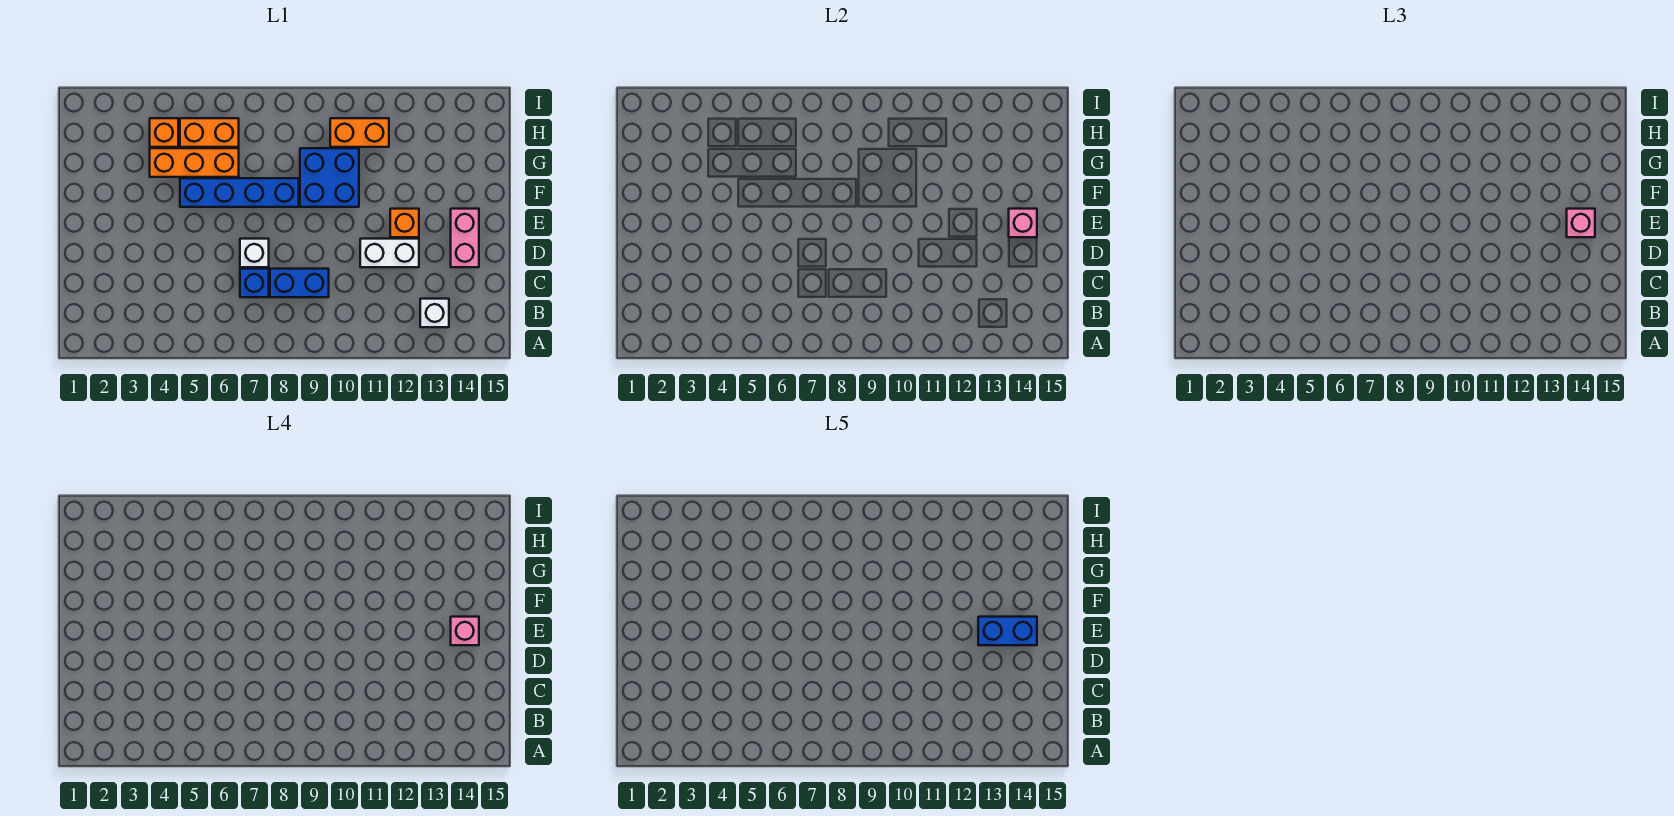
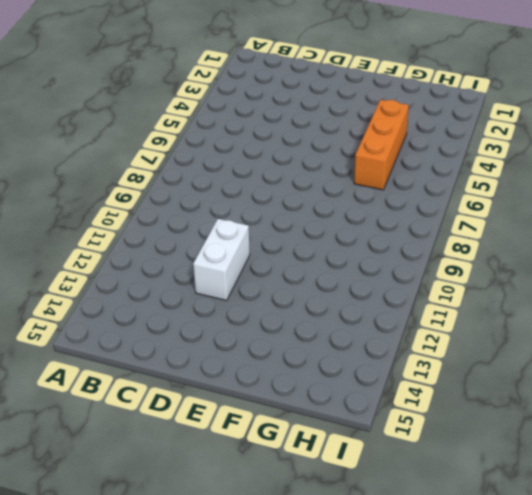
none -> white brick B13 level 1
none -> blue brick C7 level 1
none -> blue brick C8:C9 level 1

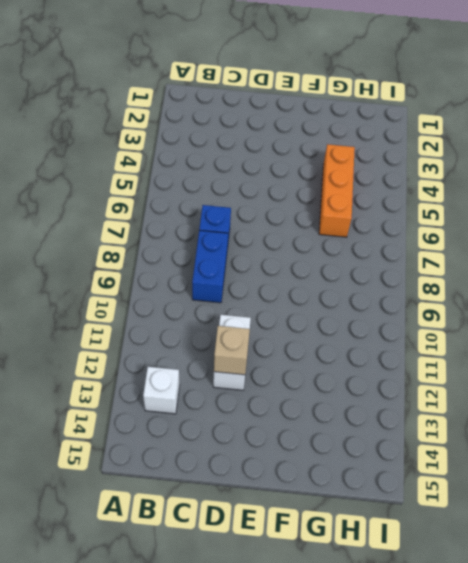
tan brick D12 level 2 -> none
none -> white brick D7 level 1
none -> pink brick D14:E14 level 1
none -> orange brick E12 level 1

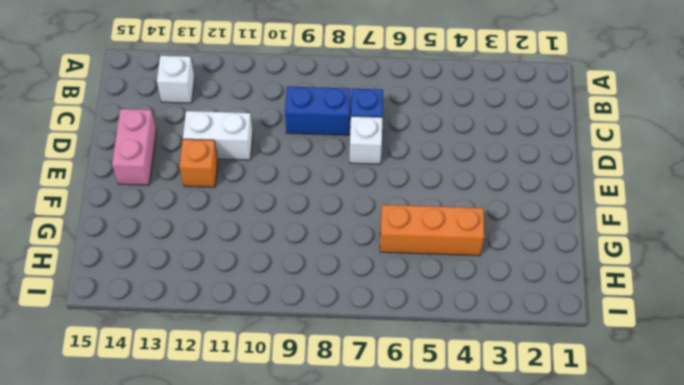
none -> blue brick F5:F8 level 1
none -> blue brick F9:G10 level 1
none -> orange brick H4 level 1

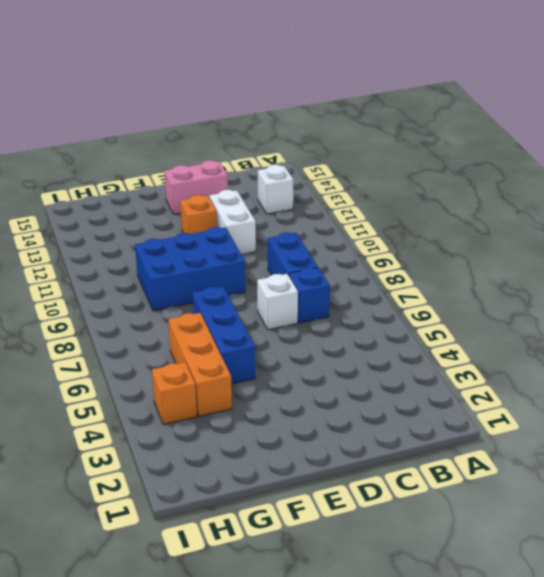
blue brick E9:G10 level 1 -> blue brick F9:G10 level 1
blue brick F5:F7 level 1 -> blue brick F5:F8 level 1
none -> orange brick H5:H6 level 1
none -> orange brick H10:H11 level 1
none -> pink brick E14 level 2

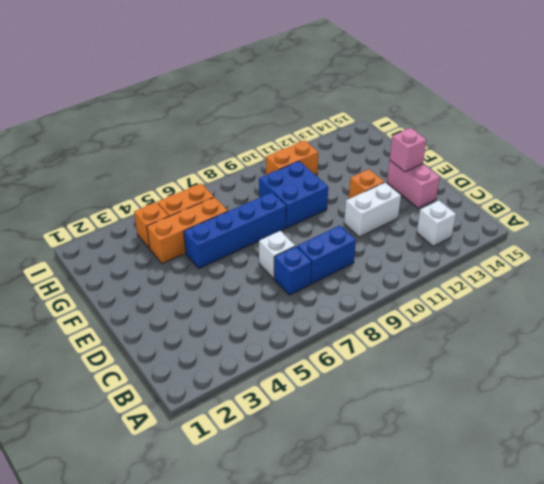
none -> pink brick E14 level 3
none -> pink brick E14 level 4
none -> blue brick E13:E14 level 5

